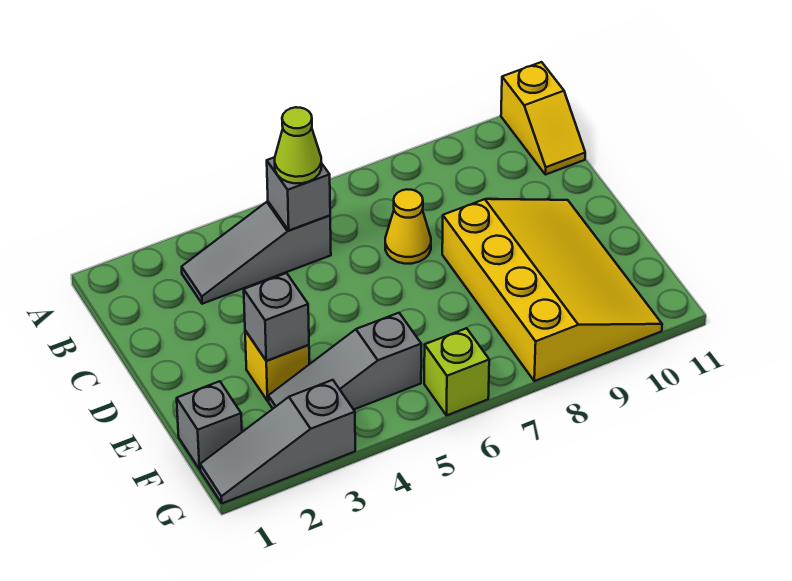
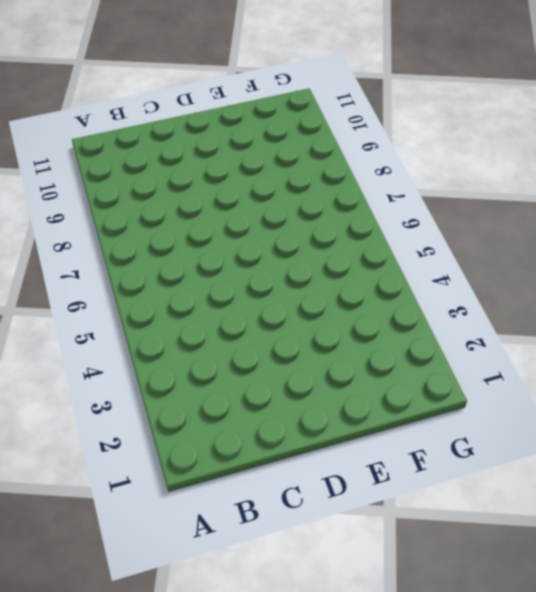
none -> yellow slope A11:B11 level 1 top A
none -> grey slope B3:B5 level 1 top 5
none -> yellow cone C7 level 1

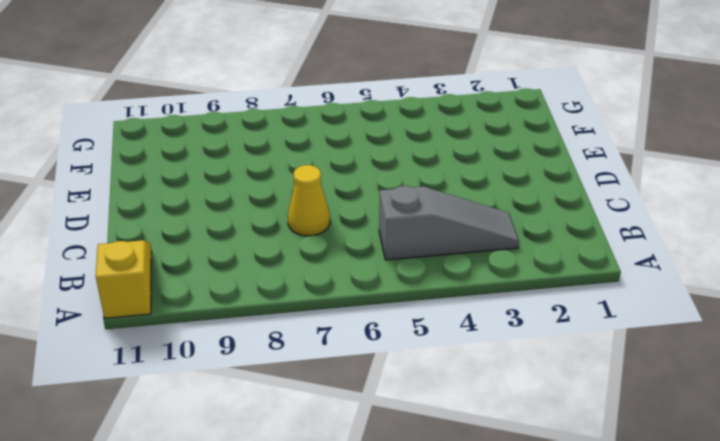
none -> yellow slope D8:G10 level 1 top 8
none -> yellow brick E3 level 1
none -> grey brick F1 level 1

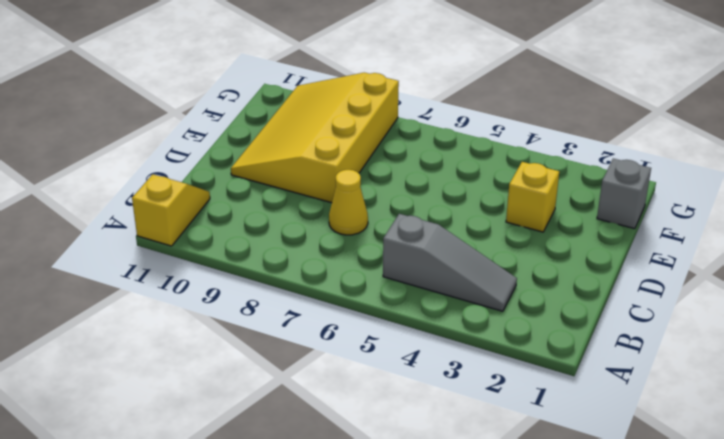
none -> grey slope F3:F5 level 1 top 5
none -> grey slope G1:G3 level 1 top 3
none -> lime brick G6 level 1

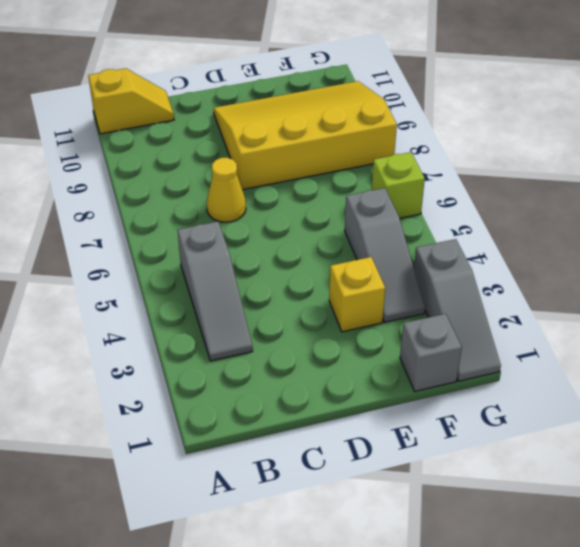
none -> grey brick B5 level 2
none -> grey brick E3 level 2
none -> lime cone B5 level 3

